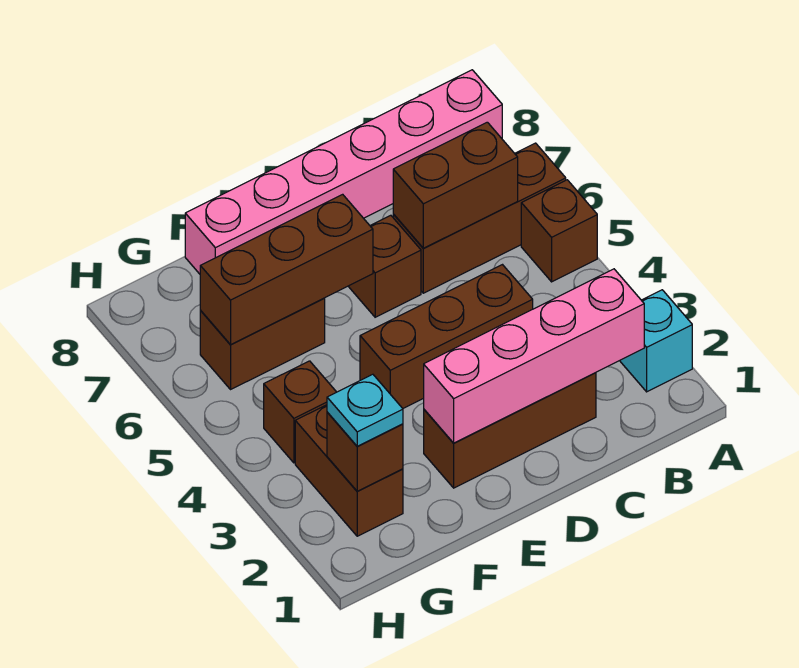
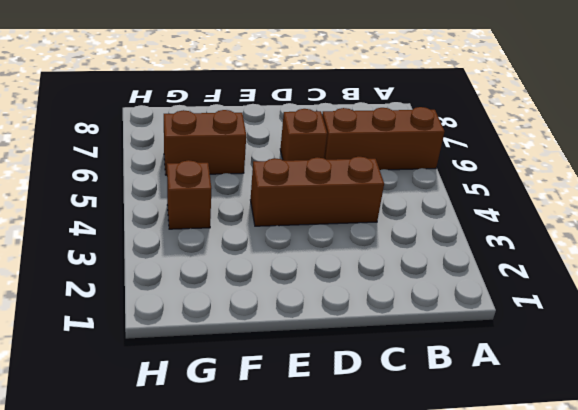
none -> cyan brick A2 level 1
none -> brown brick A5 level 1
none -> pink brick A8:F8 level 1

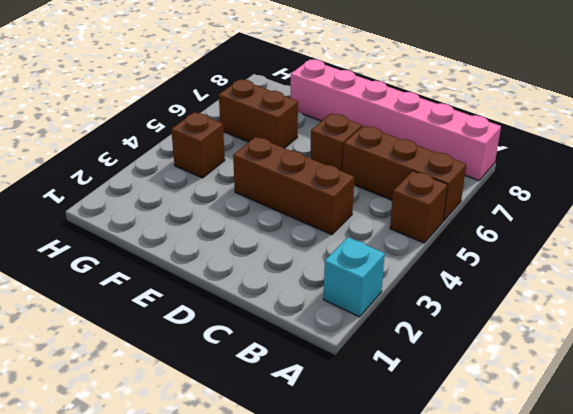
none -> brown brick C2:E2 level 1
none -> brown brick G2:G3 level 1
none -> pink brick B2:E2 level 2

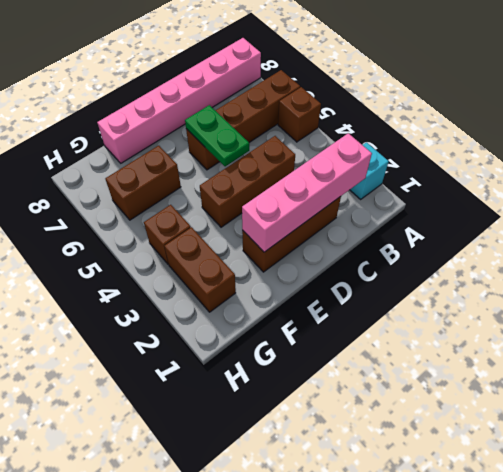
green plate D5:D6 level 2 -> none
none -> brown brick B6:C6 level 2
none -> brown brick E6:G6 level 2
none -> brown brick G2 level 2

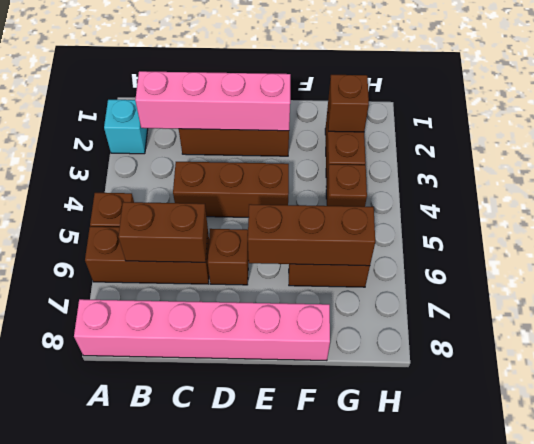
none -> cyan plate G2 level 3

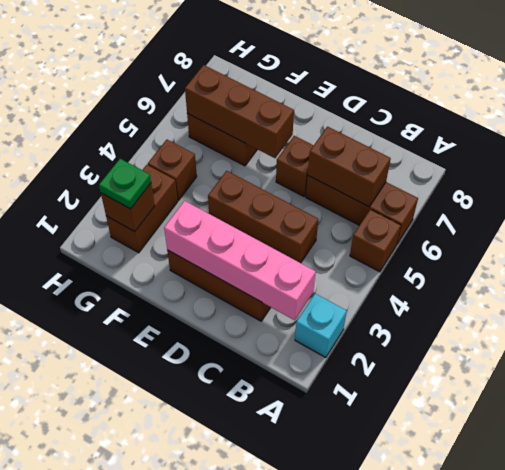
green plate G2 level 3 -> cyan plate G2 level 3
none -> pink brick A8:F8 level 1

